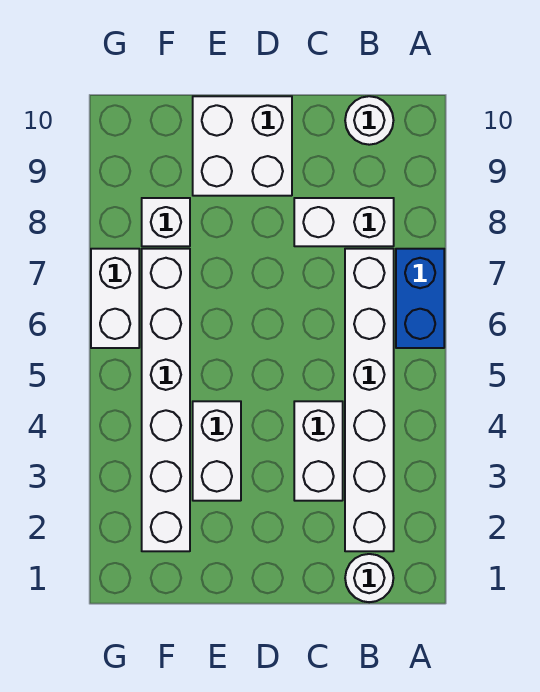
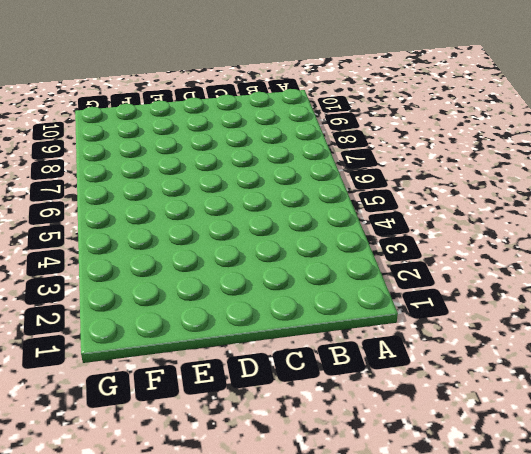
none -> blue brick A6:A7 level 1
none -> white round brick B1 level 1

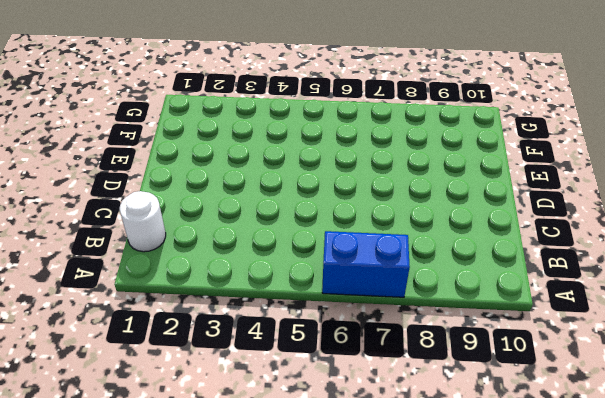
none -> white brick B2:B7 level 1
none -> white brick B8:C8 level 1

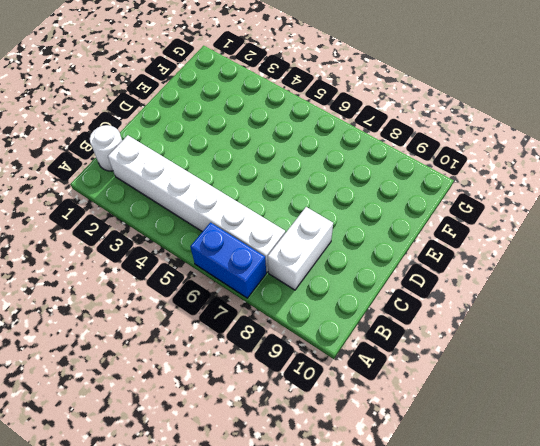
none -> white round brick B10 level 1
none -> white brick C3:C4 level 1

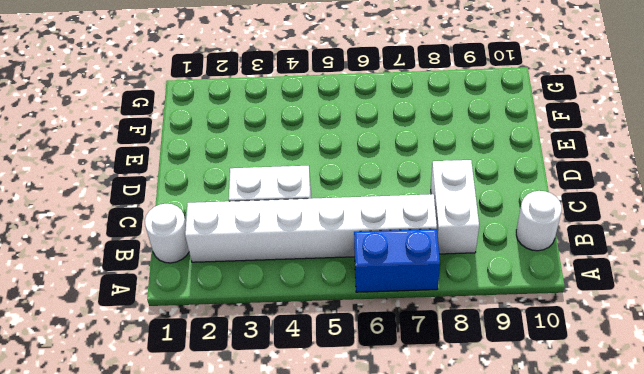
none -> white brick D9:E10 level 1
none -> white brick E3:E4 level 1

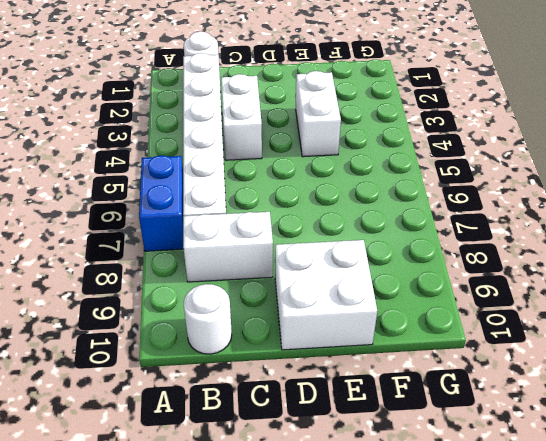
none -> white brick F2:F7 level 1
none -> white brick F8 level 1

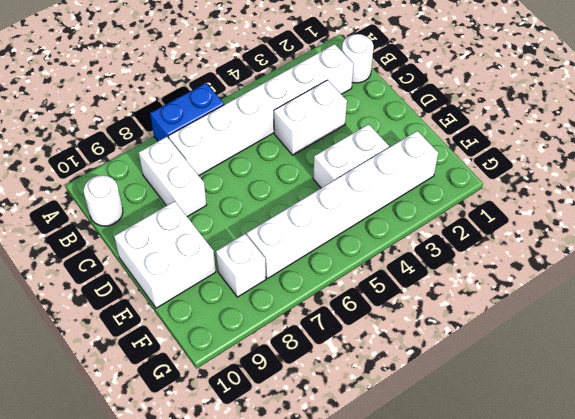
none -> white brick G6:G7 level 1

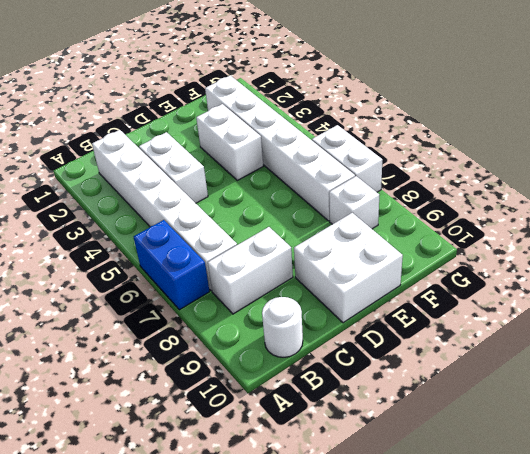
none -> white round brick B1 level 1

